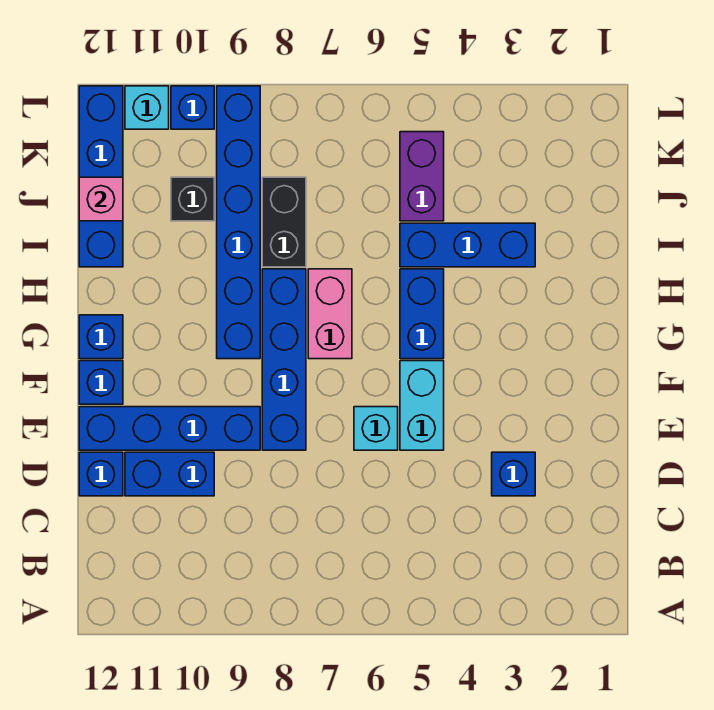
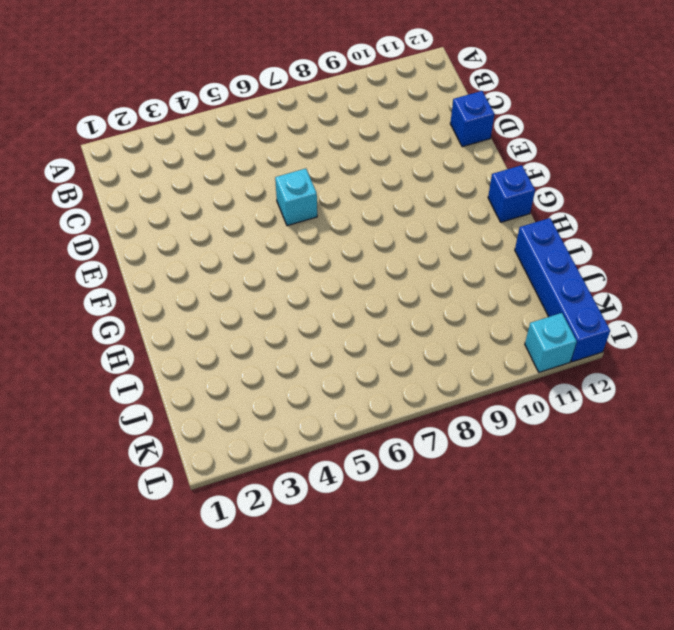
none -> blue brick D3 level 1
none -> blue brick D10:D11 level 1
none -> cyan brick E5:F5 level 1

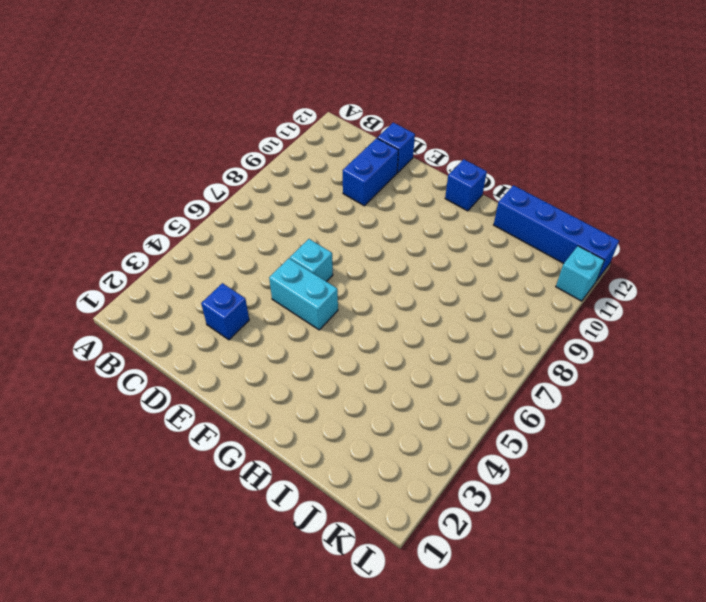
none -> blue brick E8:H8 level 1
none -> blue brick E9:E12 level 1
none -> blue brick F12 level 1

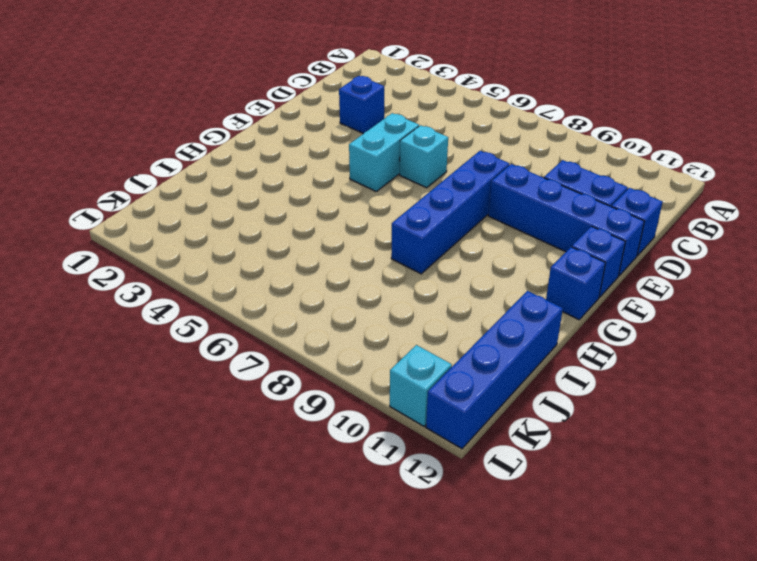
none -> blue brick G5:H5 level 1
none -> pink brick G7:H7 level 1
none -> blue brick G9:L9 level 1

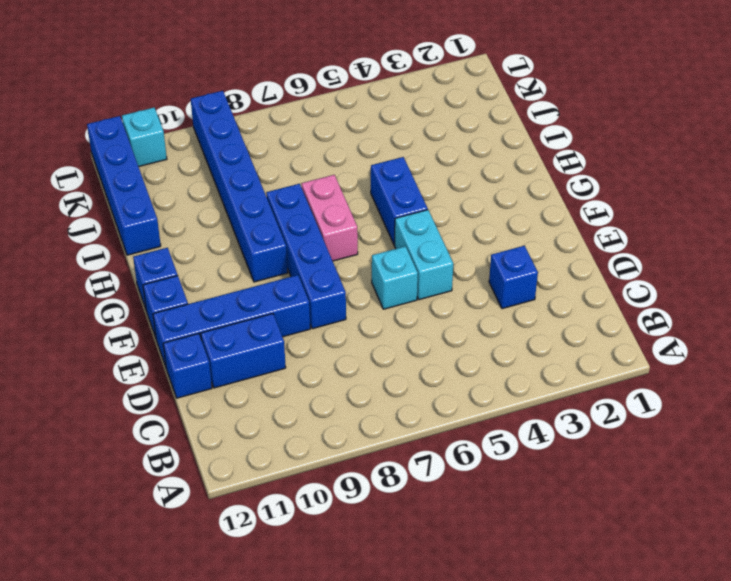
none -> blue brick I3:I5 level 1
none -> black brick I8:J8 level 1
none -> purple brick J5:K5 level 1

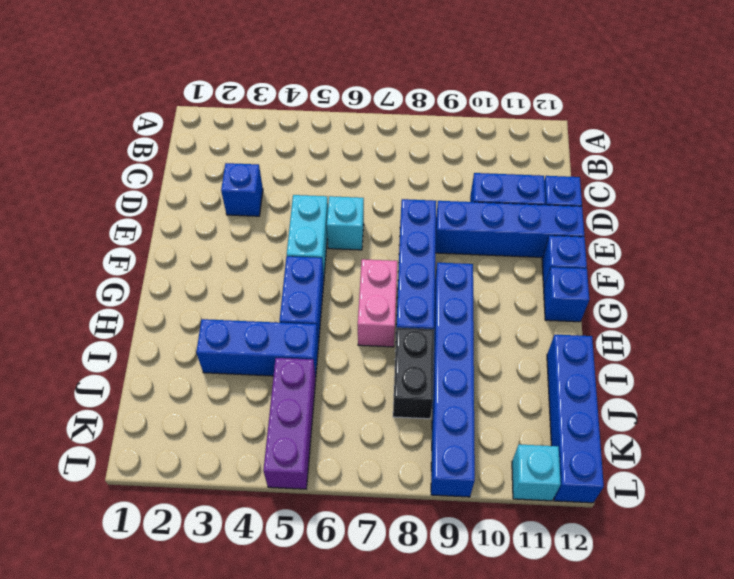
purple brick J5:L5 level 1 -> purple brick J5:K5 level 1
none -> black brick J10 level 1
none -> blue brick L10 level 1
none -> pink brick J12 level 2

